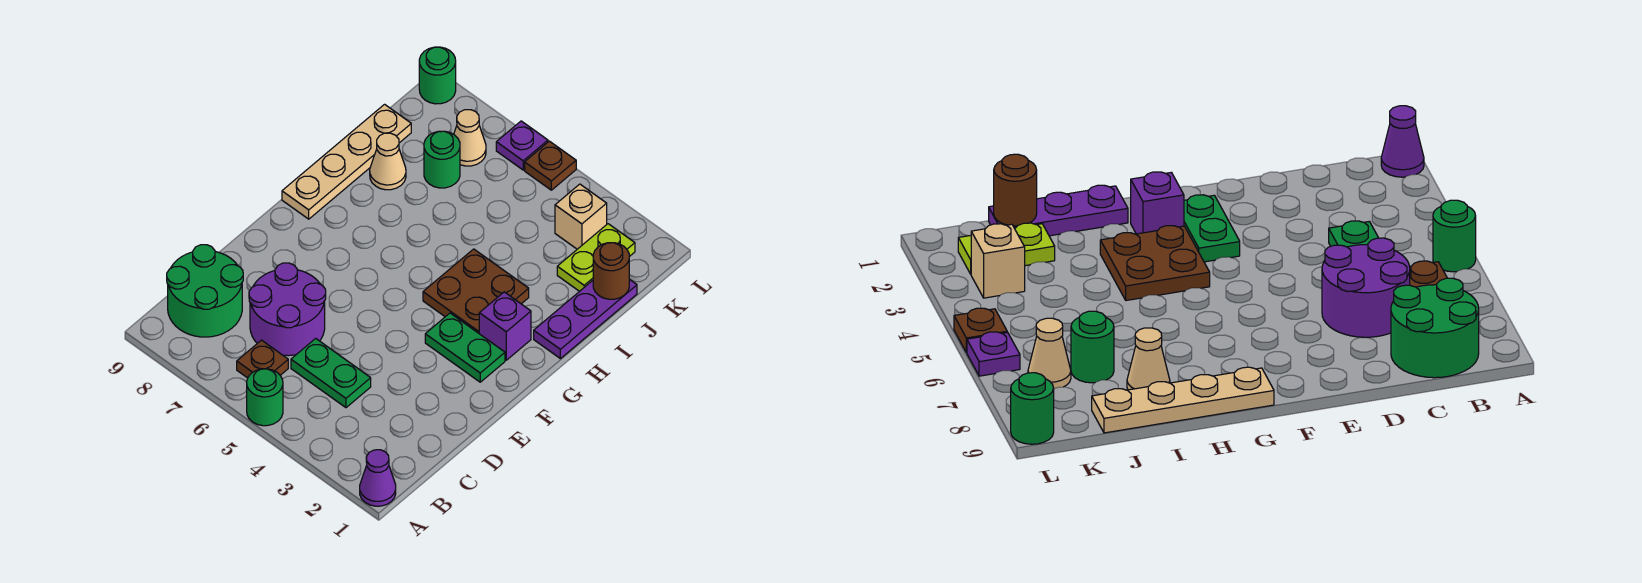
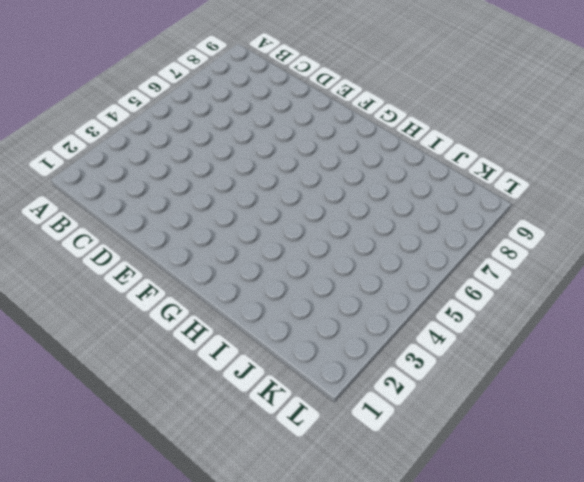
none -> purple cone A1 level 1
none -> green round brick A5 level 1
none -> brown plate B6 level 1

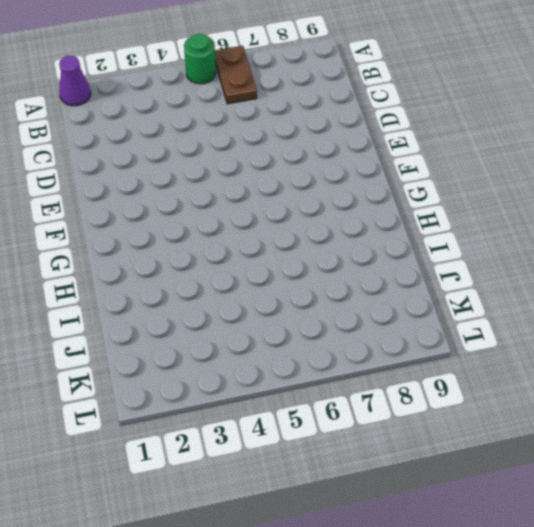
brown plate A6:B6 level 1 -> brown plate B6 level 1
none -> green round brick B8:C9 level 1
none -> green plate C4:C5 level 1
none -> purple round brick C6:D7 level 1

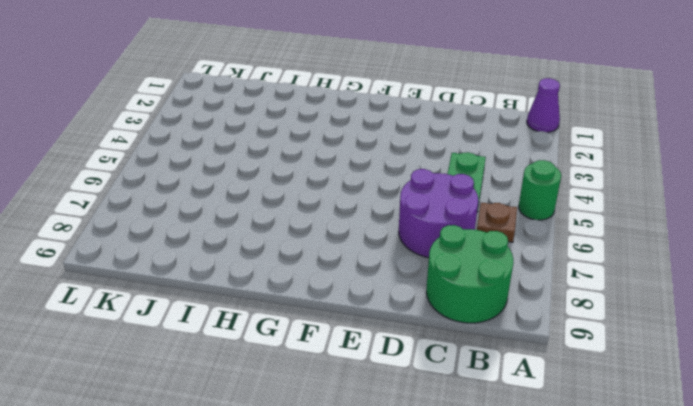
none -> green plate F2:F3 level 1
none -> purple brick G2 level 1
none -> brown plate G3:H4 level 1

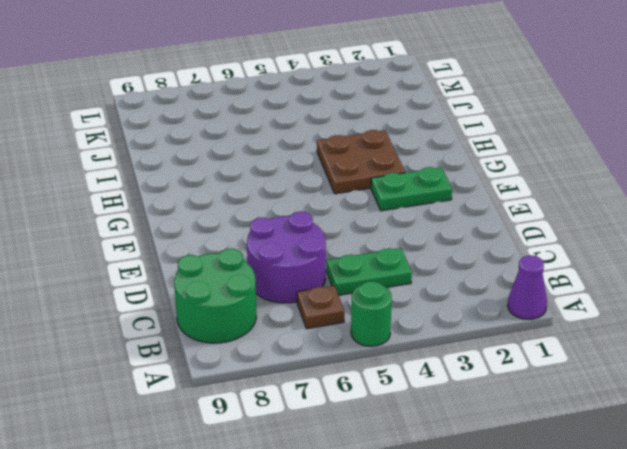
none -> purple brick G2 level 1
none -> tan plate G9:J9 level 1
none -> purple plate H1:J1 level 1

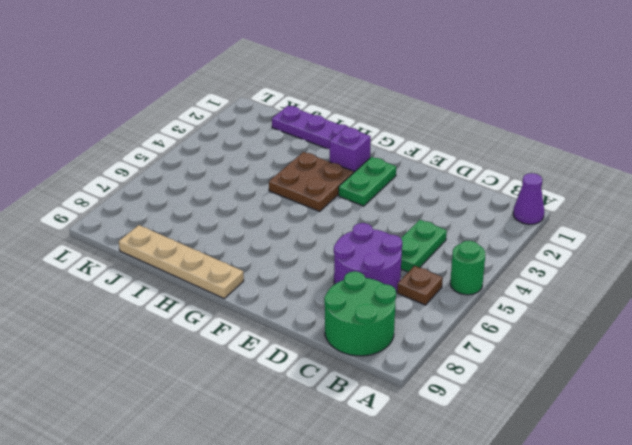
none -> tan cone I8 level 1
none -> lime plate J2:K2 level 1
none -> green round brick J7 level 1

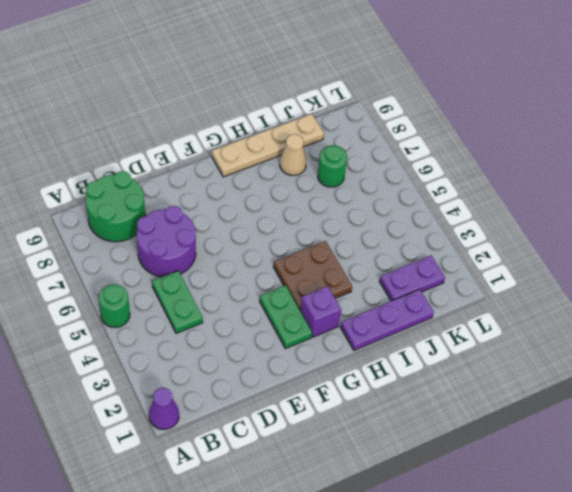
purple plate J2:K2 level 1 -> lime plate J2:K2 level 1
none -> brown plate B6 level 1
none -> tan brick K3 level 1
none -> tan cone K7 level 1

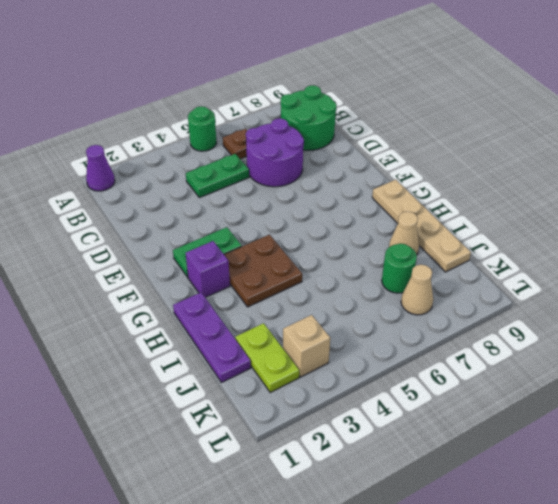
none -> brown plate L5 level 1
none -> purple plate L6 level 1
none -> green round brick L9 level 1

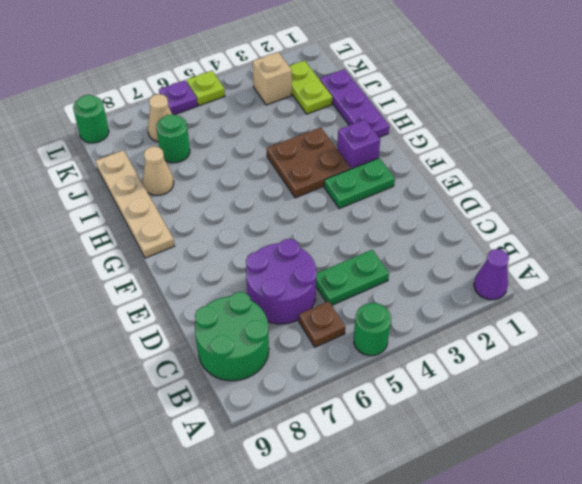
lime plate L5 level 1 -> brown plate L5 level 1
none -> brown round brick J1 level 2

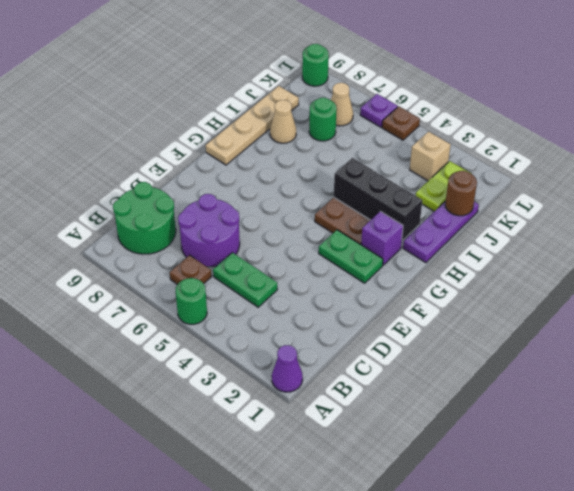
black brick H2:H4 level 2 -> none

